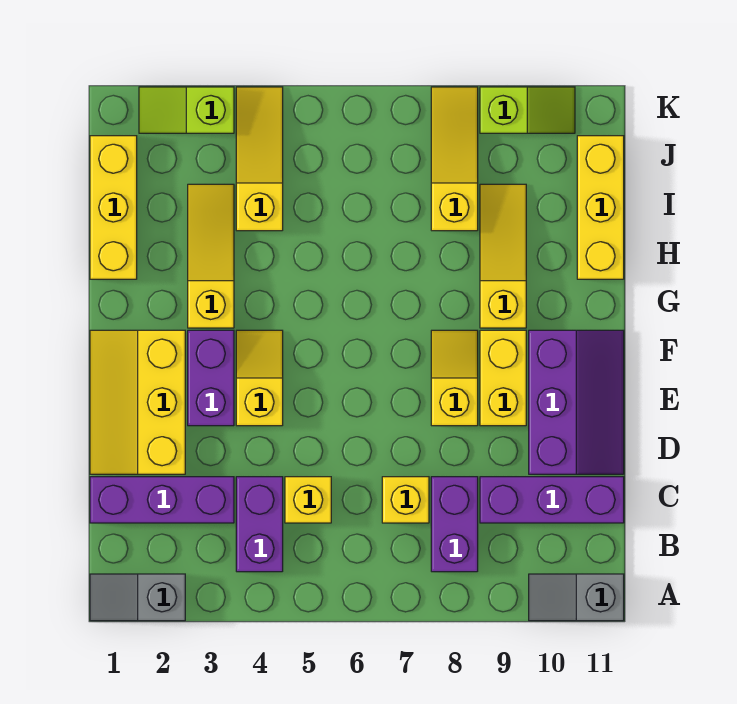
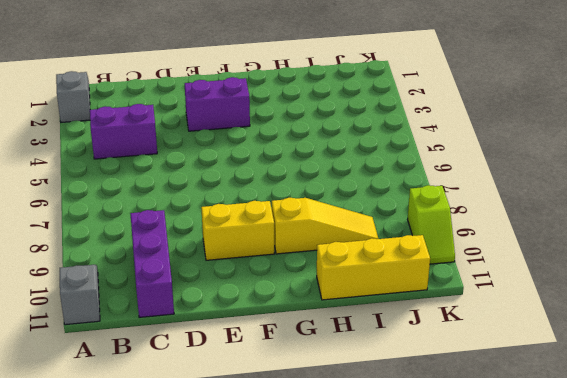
none -> purple brick B8:C8 level 1
none -> purple brick C1:C3 level 1
none -> yellow brick C5 level 1

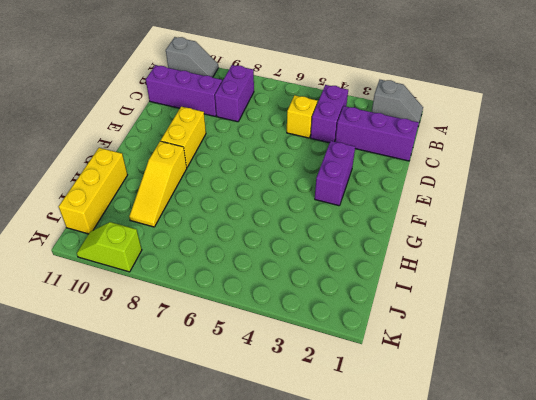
none -> yellow brick C7 level 1
none -> yellow slope D1:F2 level 1 top 2
none -> purple slope D10:F11 level 1 top 10

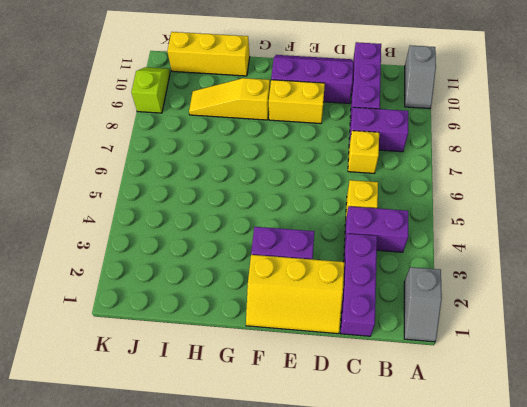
none -> yellow slope E4:F4 level 1 top E
none -> yellow slope E8:F8 level 1 top E
none -> yellow slope G3:I3 level 1 top G

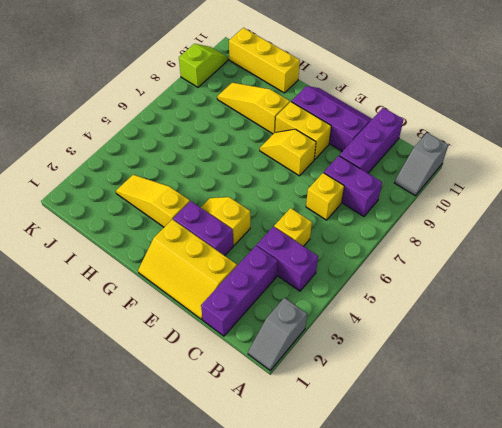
none -> yellow brick H1:J1 level 1
none -> yellow slope I4:K4 level 1 top I
none -> yellow slope I8:K8 level 1 top I

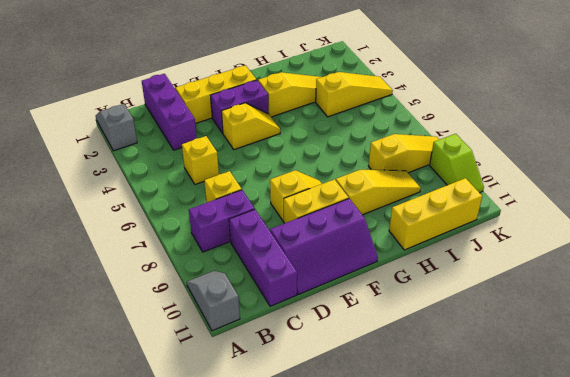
none -> purple brick B4:C4 level 1
none -> yellow brick H1:J1 level 1
none -> lime slope K2:K3 level 1 top 3

